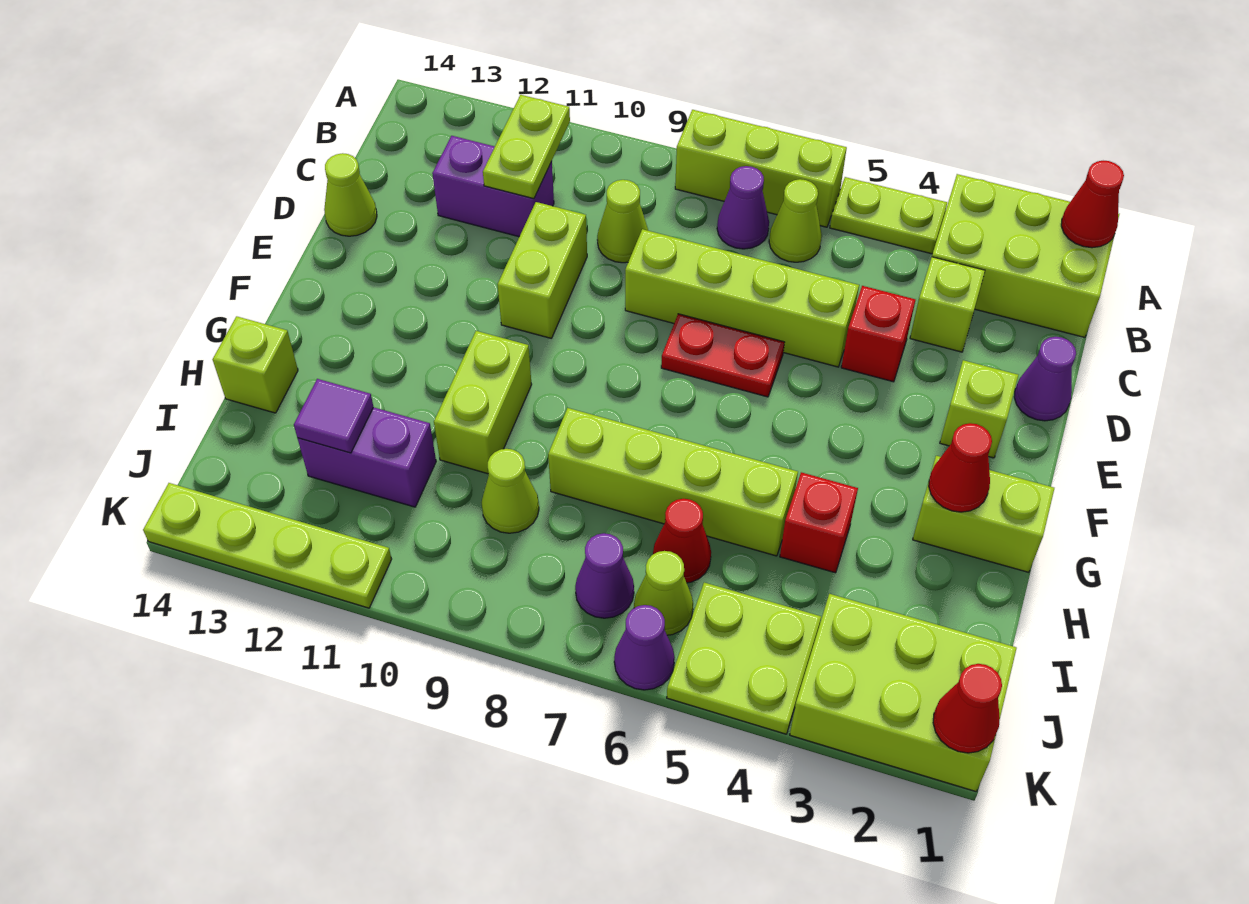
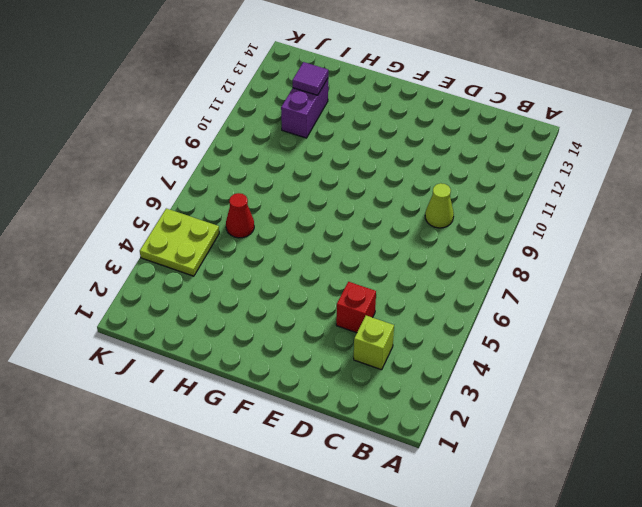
none -> lime brick A1:B3 level 1
none -> lime plate A4:A5 level 1
none -> lime brick A6:A8 level 1
none -> lime cone B6 level 1

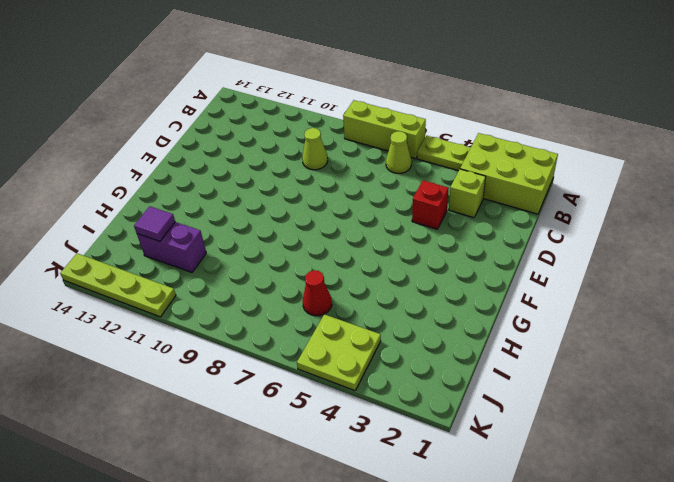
none -> purple cone B7 level 1
none -> purple brick C11:C12 level 1
none -> purple cone D1 level 1
none -> lime brick D5:D8 level 1

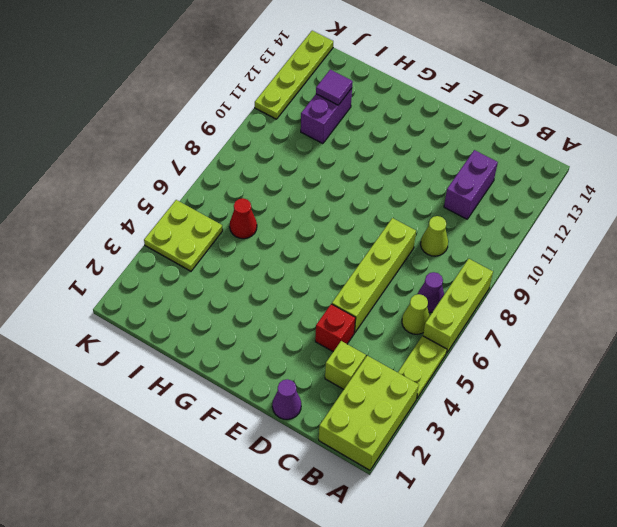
none -> lime brick D10:E10 level 1
none -> lime cone D14 level 1
none -> lime brick E2 level 1
none -> red plate E6:E7 level 1

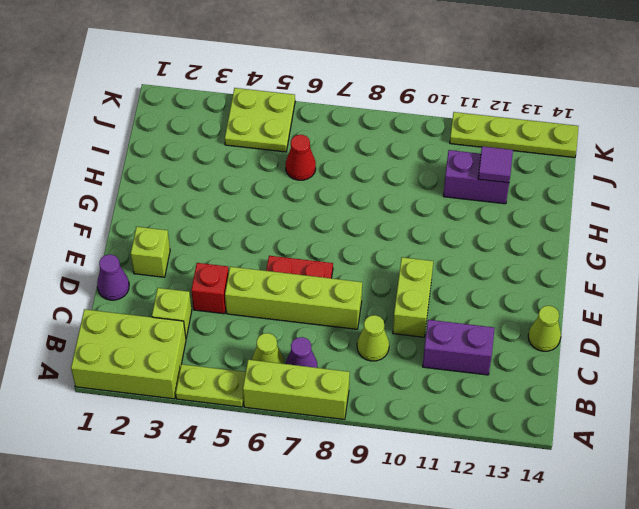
none -> lime brick G1:G2 level 1
none -> lime brick G10:H10 level 1
none -> red brick H4 level 1
none -> lime brick H5:H8 level 1

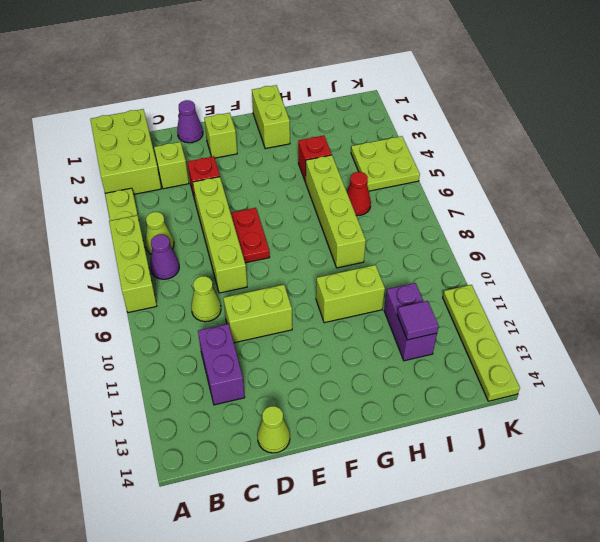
none -> lime brick H14 level 1
none -> lime cone I9 level 1
none -> lime brick J1:K3 level 1
none -> lime cone J6 level 1

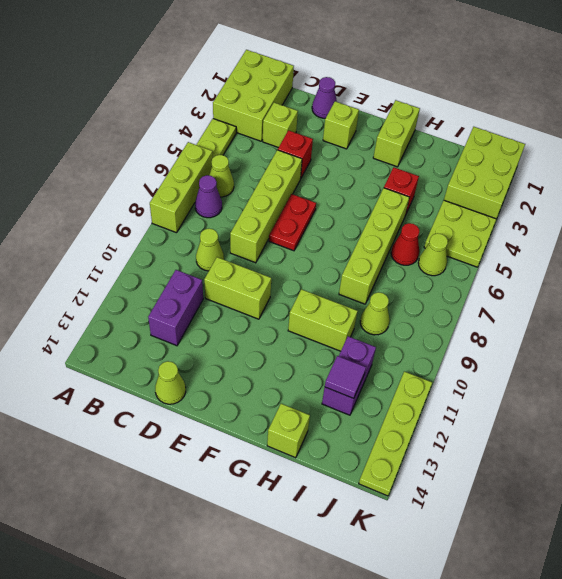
none -> purple cone J7 level 1
none -> purple cone K6 level 1
none -> red cone A1 level 2
none -> lime plate B11:C11 level 2

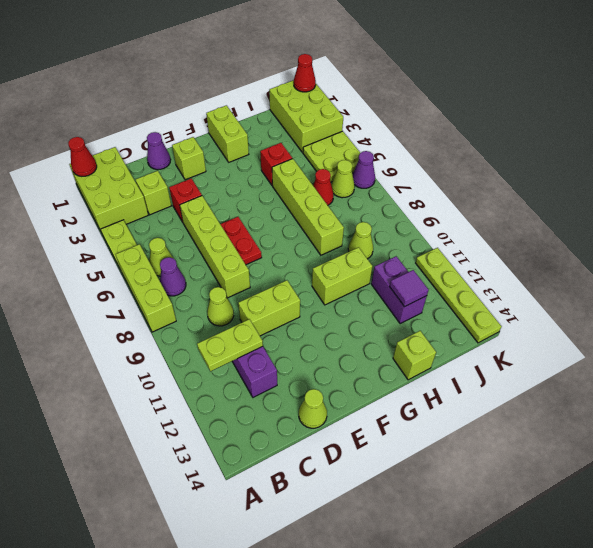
none -> purple cone J7 level 1
none -> red cone G2 level 2

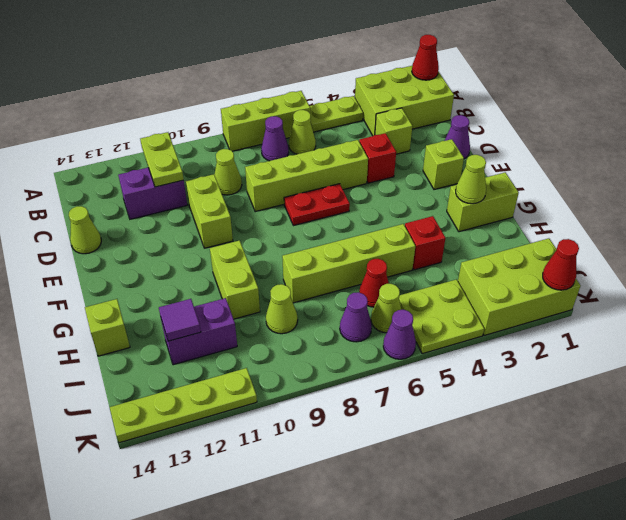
lime cone G2 level 2 -> red cone G2 level 2

